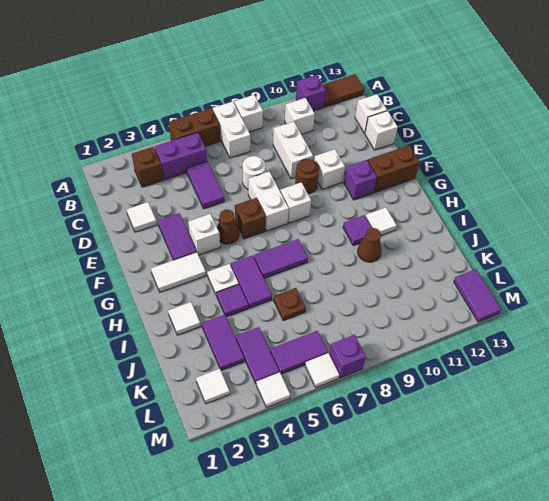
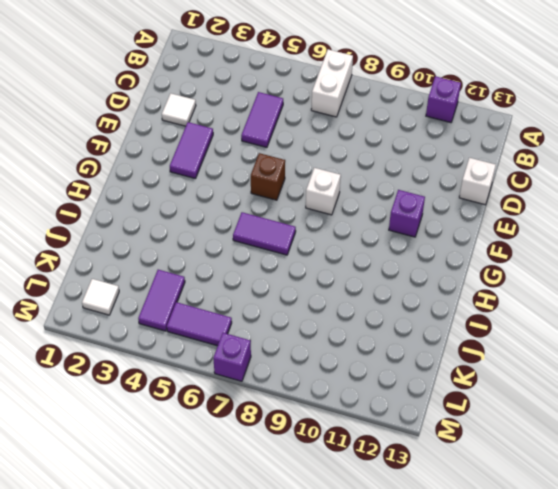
none -> brown brick A5:A6 level 1
none -> white brick A8 level 1
none -> brown tile A12:A13 level 1
none -> brown brick B3 level 1

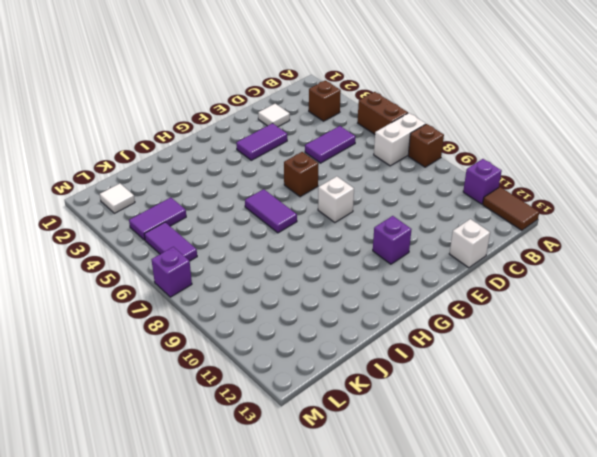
brown brick A8 level 1 -> white brick A8 level 1
none -> purple brick B4:B5 level 1
none -> white brick B10 level 1
none -> white brick C9:D9 level 1
none -> white brick C13 level 1

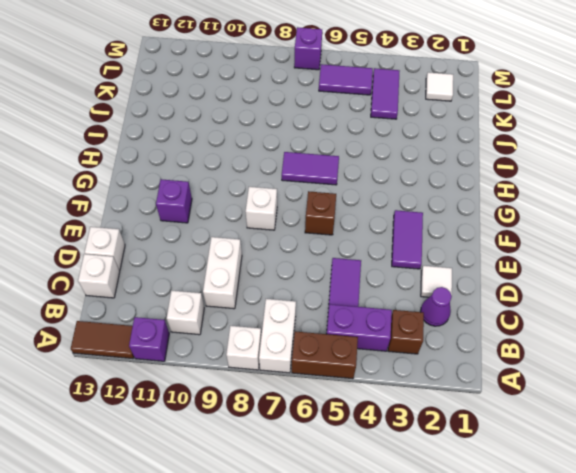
purple cone C2 level 1 -> none
none -> white round brick D7 level 1
none -> white brick E7:F7 level 1
none -> brown round brick E9 level 1
none -> white brick E10 level 1

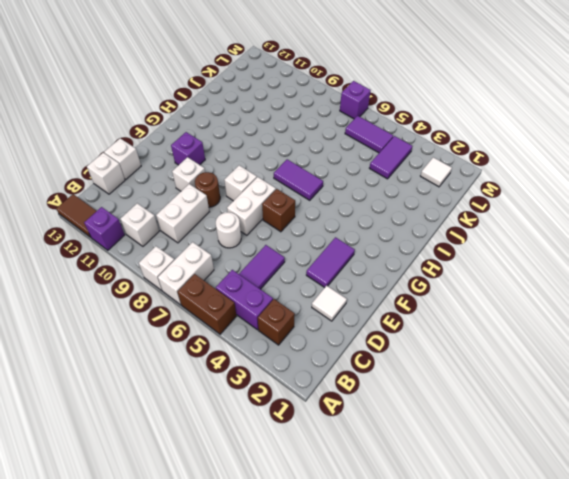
none -> white brick F4 level 1
none -> brown cone F5 level 1
none -> brown brick F12:F13 level 1
none -> white tile G2:G3 level 1

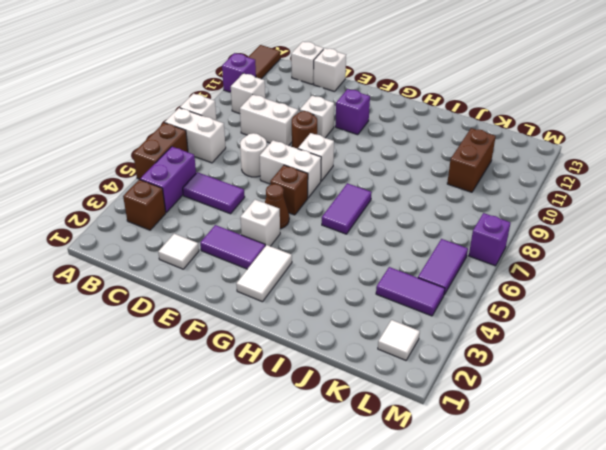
brown brick K10:K11 level 1 -> brown brick F12:F13 level 1
none -> white plate H4 level 1
none -> purple tile H5:I5 level 1
none -> purple tile H10 level 1
none -> white tile H11 level 1

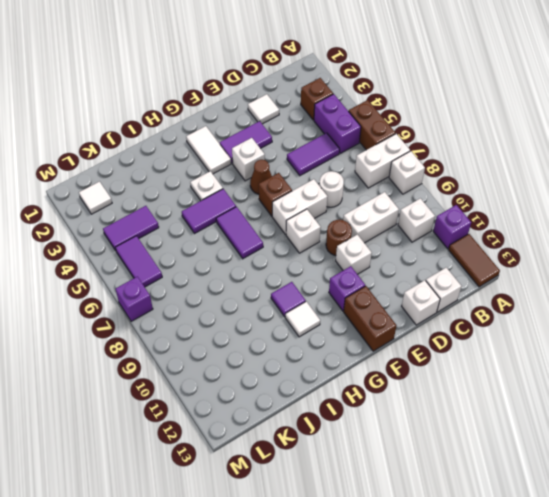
none -> white tile I2 level 1
none -> purple tile I4 level 1
none -> brown cone I10 level 1
none -> purple tile J3:K3 level 1

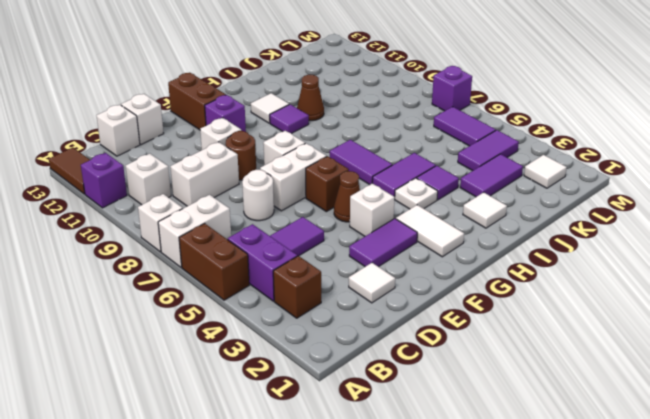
none -> brown plate J6 level 1
none -> purple tile L13:M13 level 1
none -> white tile M4 level 1
none -> white tile M6 level 1

